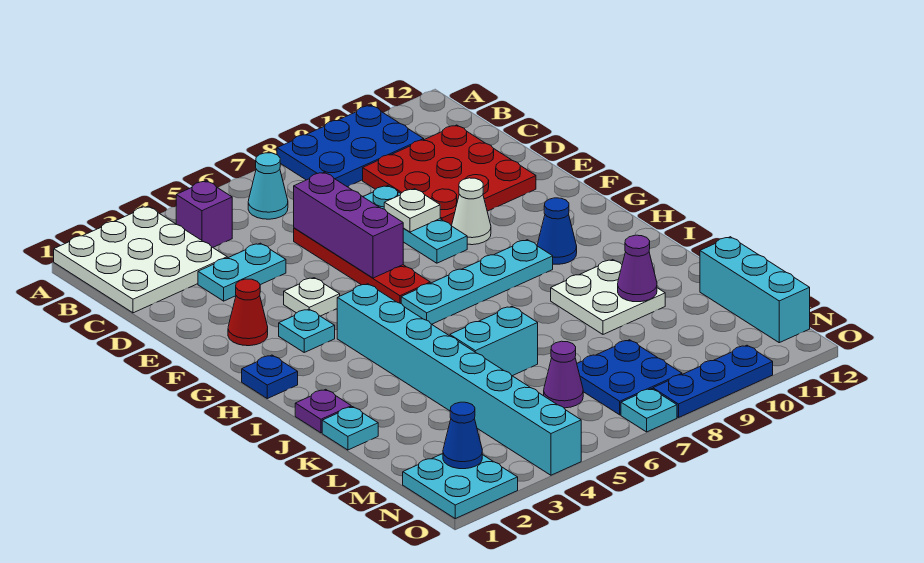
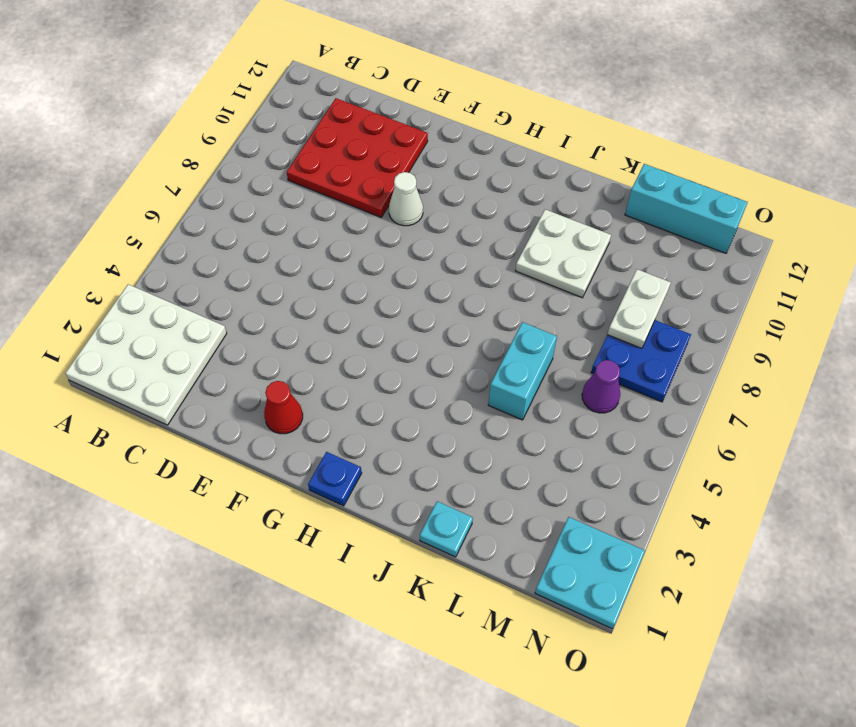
white plate M8:M9 level 2 -> none
none -> blue plate A8:B10 level 1
none -> purple brick B4 level 1
none -> cyan cone B6 level 1
none -> cyan plate D3:D4 level 1

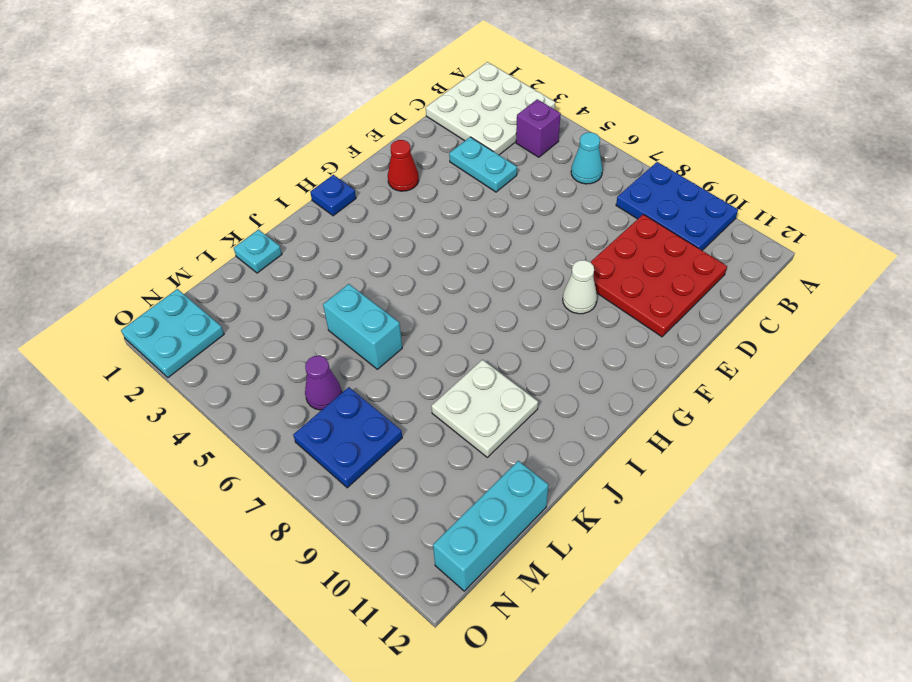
none -> red plate D6:G6 level 1
none -> cyan plate D8:F8 level 1
none -> white plate F4 level 1
none -> cyan plate G3 level 1

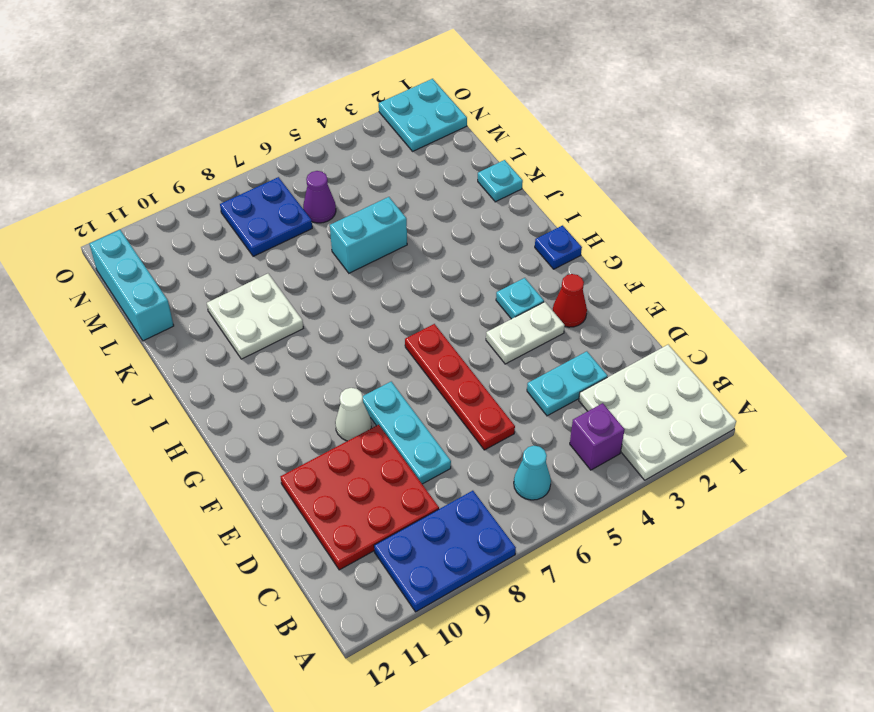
white plate F3:F4 level 1 -> white plate F4 level 1
none -> cyan brick H4:O4 level 1
none -> cyan plate H6:H9 level 1
none -> blue cone H10 level 1
none -> purple plate J1 level 1

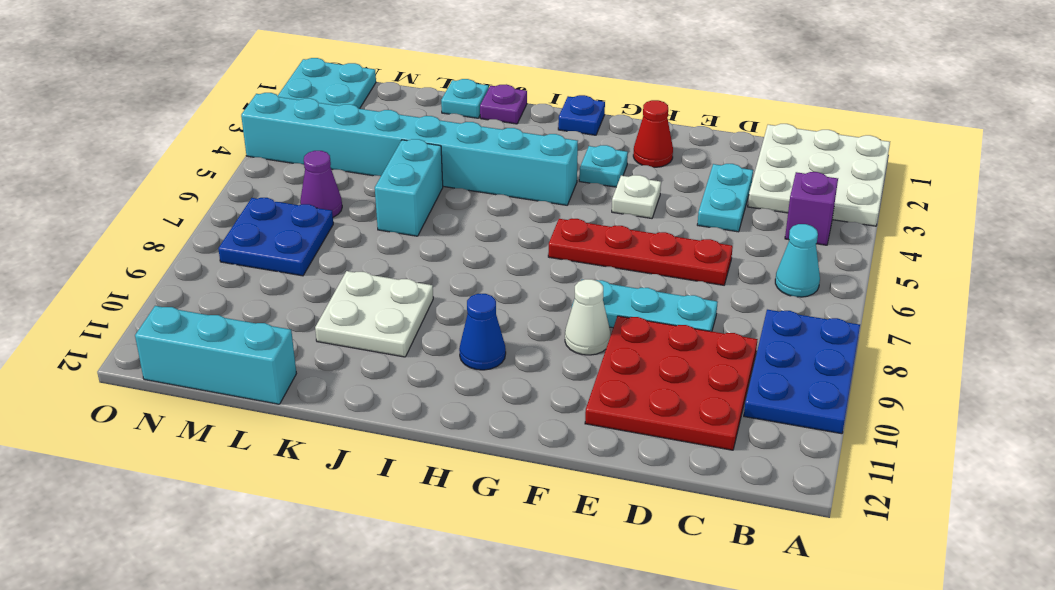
none -> cyan plate H6:H9 level 1
none -> cyan plate O7 level 1
none -> blue plate O8:O10 level 1
none -> purple brick D6:F6 level 2

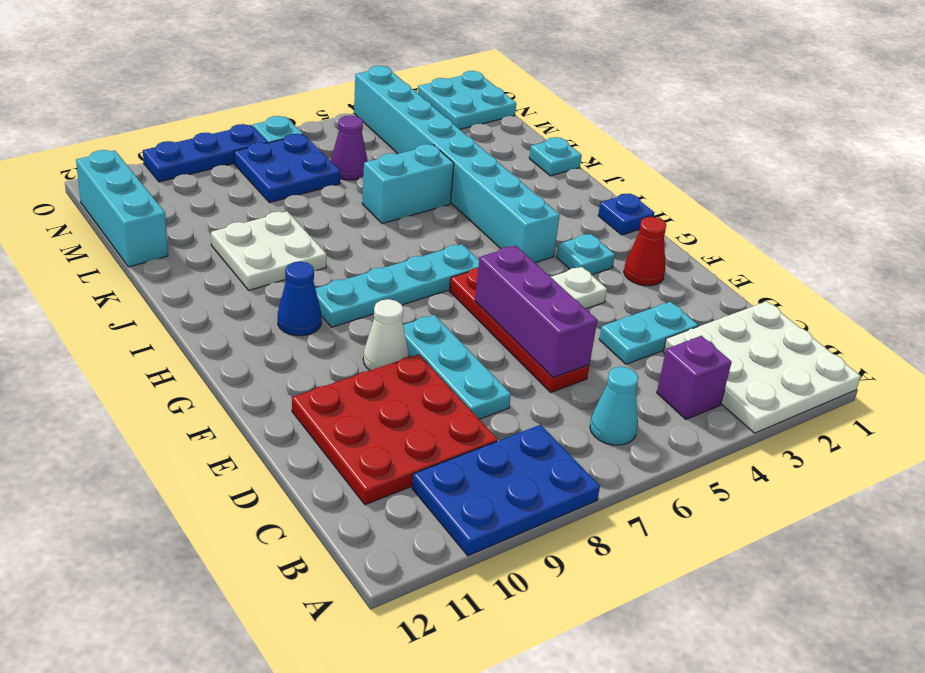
none -> purple plate J1 level 1
none -> white plate E8 level 2
none -> purple cone K10 level 2
none -> blue cone N2 level 2

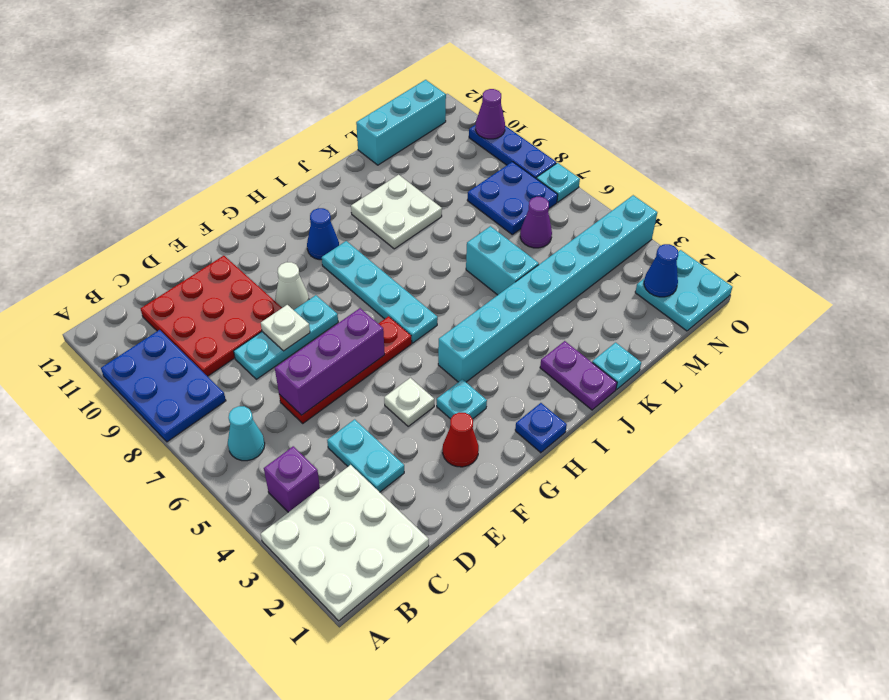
purple plate J1:J2 level 1 -> purple plate J1 level 1
purple cone O10 level 2 -> purple cone K10 level 2

